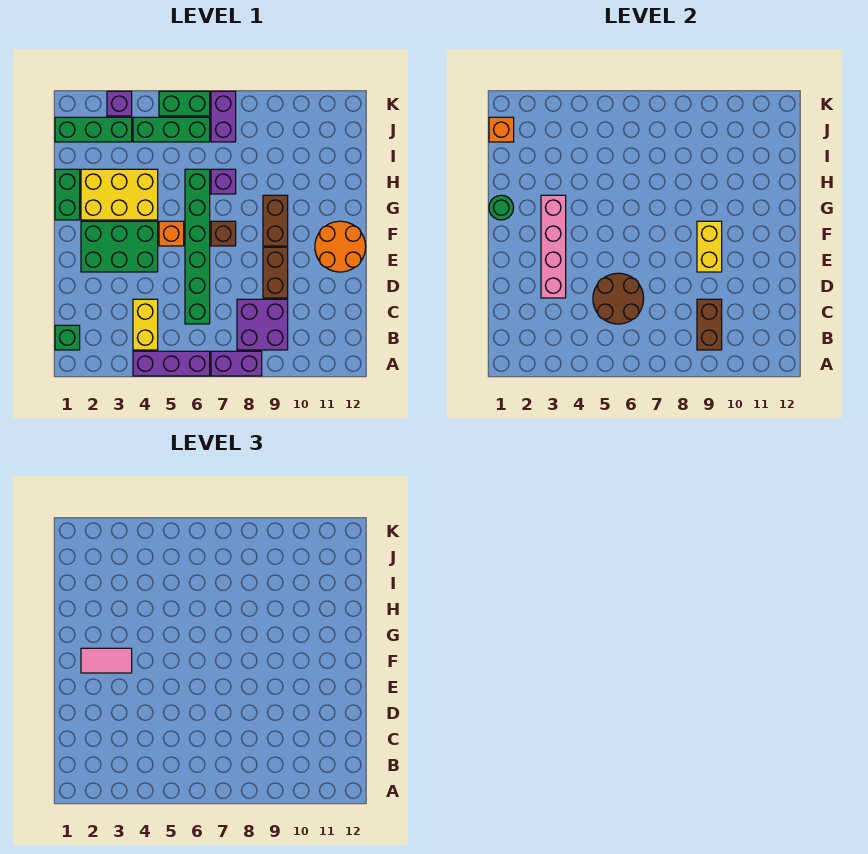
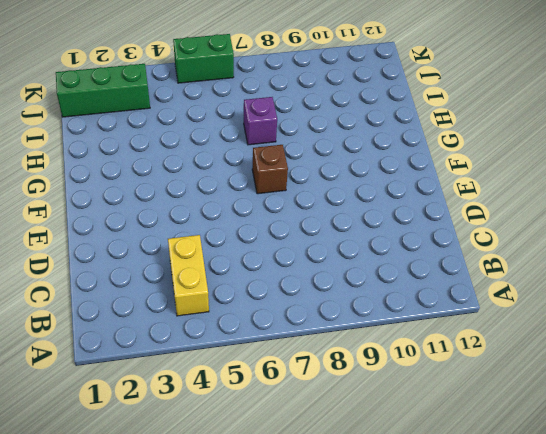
none -> purple brick A4:A6 level 1
none -> purple brick A7:A8 level 1
none -> green brick B1 level 1

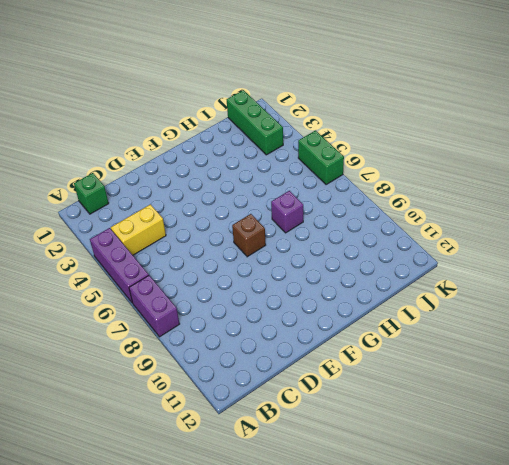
none -> purple brick B8:C9 level 1
none -> green brick C6:H6 level 1
none -> brown brick D9:E9 level 1

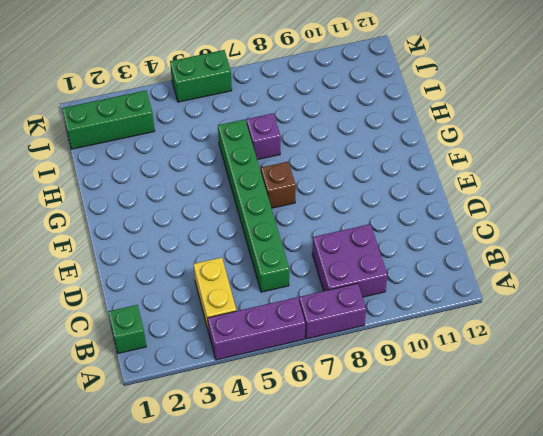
none -> brown brick D9:E9 level 1
none -> green brick E2:F4 level 1
none -> orange round brick E11:F12 level 1

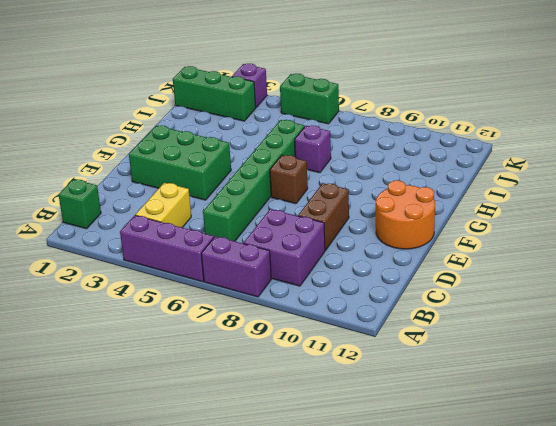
none -> orange brick F5 level 1
none -> brown brick F9:G9 level 1
none -> green brick G1:H1 level 1

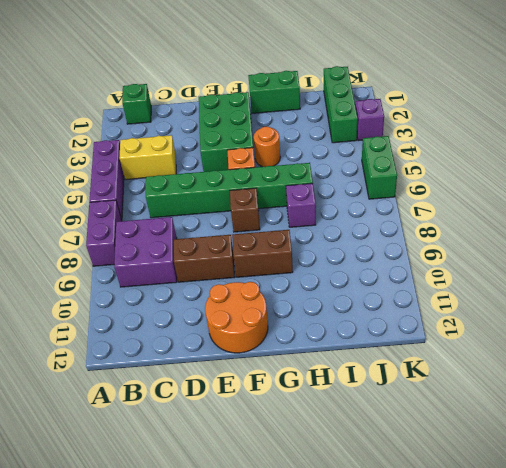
orange round brick G4 level 1 -> yellow brick G2:H4 level 1
none -> green brick J4:J6 level 1
none -> purple brick J7:K7 level 1
none -> brown brick B9:C9 level 2

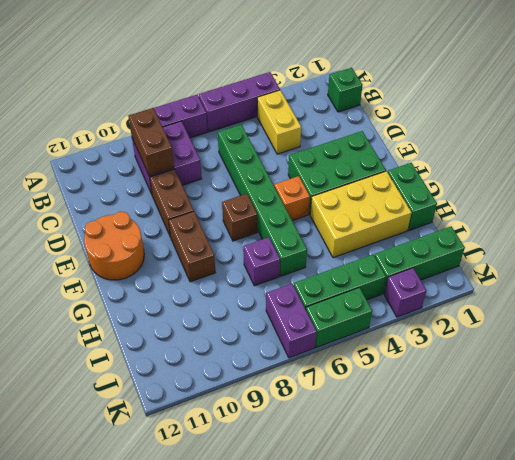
none -> brown round brick C5:D6 level 2
none -> pink brick D3:G3 level 2
none -> yellow brick E9:F9 level 2

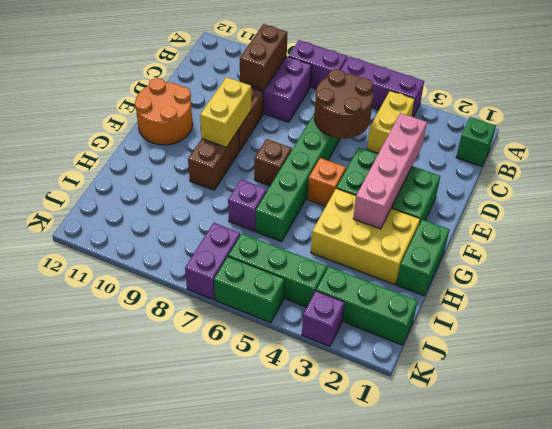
none -> green round brick G1 level 2
none -> orange brick J1 level 2
none -> pink tile F2:F3 level 3

